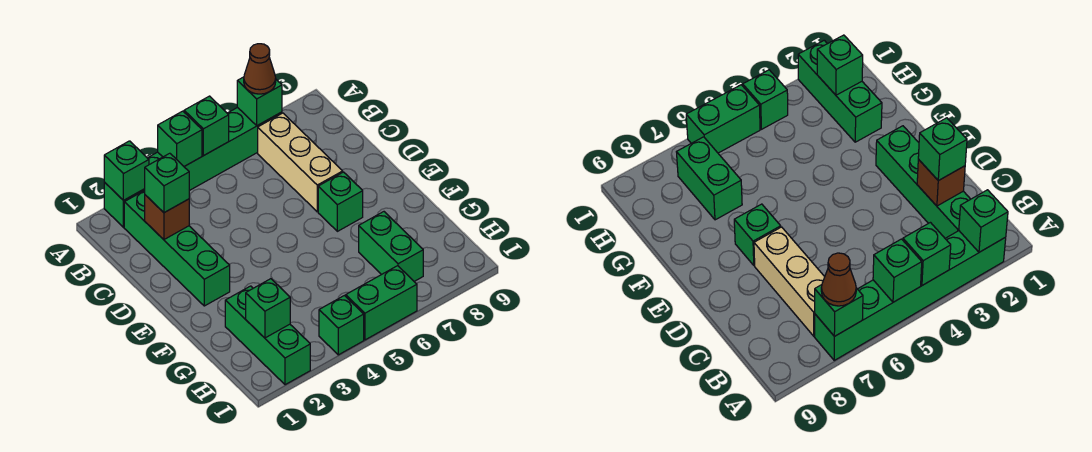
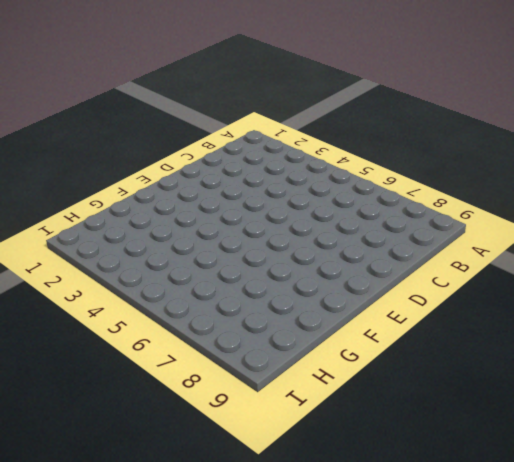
none -> green brick A2:A7 level 1
none -> green brick B2:E2 level 1
none -> tan brick B7:D7 level 1

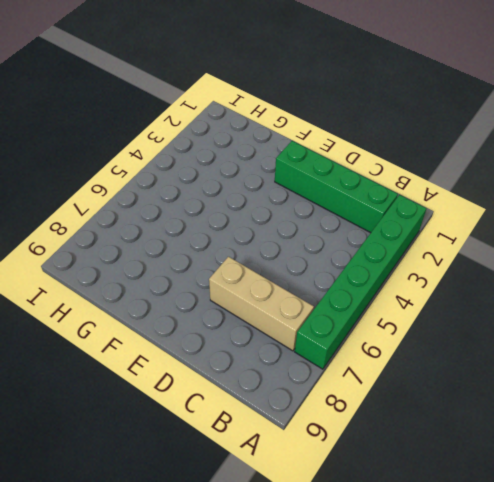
none -> green brick E7 level 1
none -> green brick G2:I2 level 1
none -> green brick G7:H7 level 1

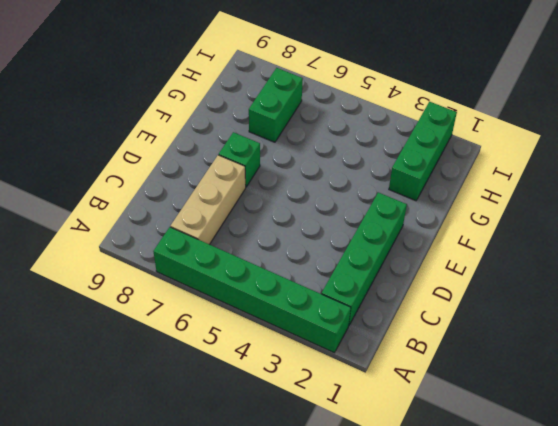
none -> green brick I4 level 1
none -> green brick I5:I6 level 1
none -> green brick A2 level 2

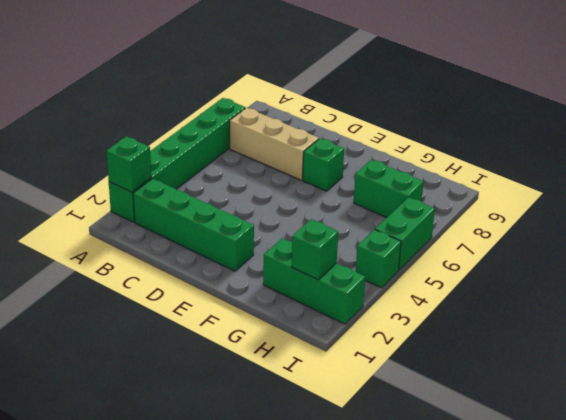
none -> green brick A4 level 2
none -> green brick A5 level 2
none -> green brick A7 level 2

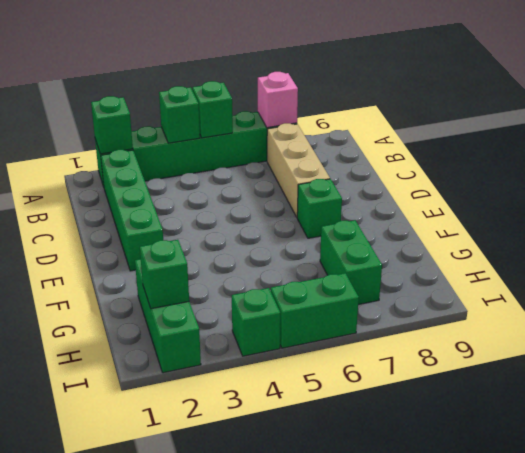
pink brick A7 level 2 -> green brick A7 level 2
none -> brown brick C2 level 2
none -> brown cone A7 level 3
none -> green brick C2 level 3

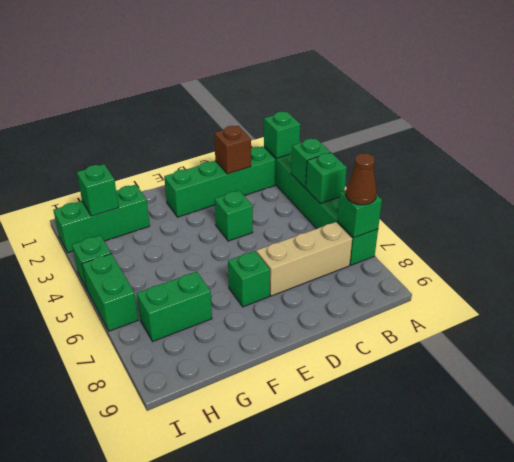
green brick D4 level 1 -> green brick C2 level 3

